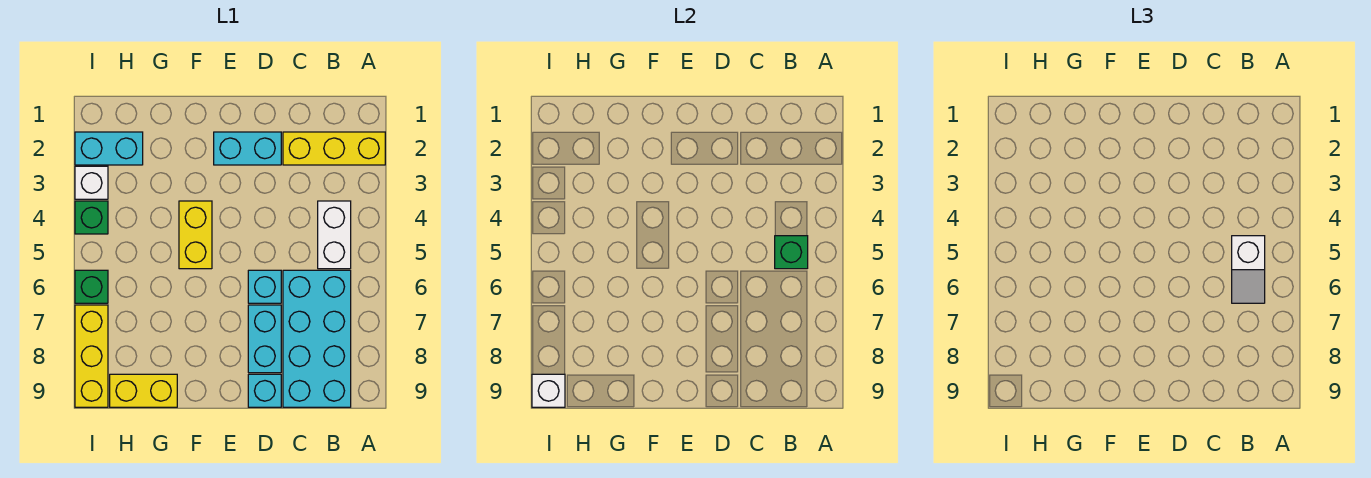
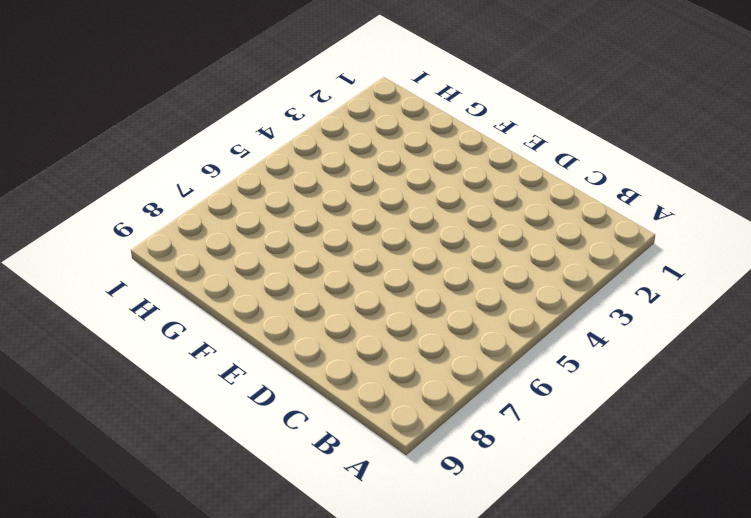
none -> yellow brick A2:C2 level 1
none -> white brick B4:B5 level 1
none -> cyan brick B6:C9 level 1

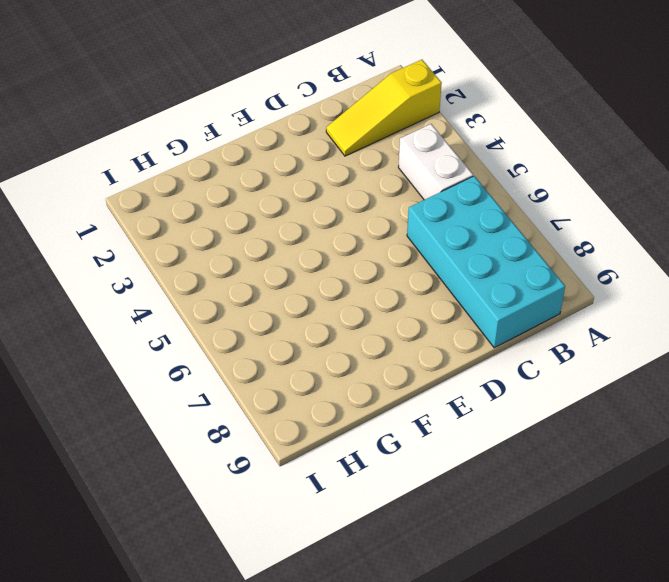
yellow slope A2:C2 level 1 top A -> yellow brick A2:C2 level 1
none -> cyan brick D2:E2 level 1
none -> cyan brick D6 level 1
none -> cyan brick D7:D8 level 1

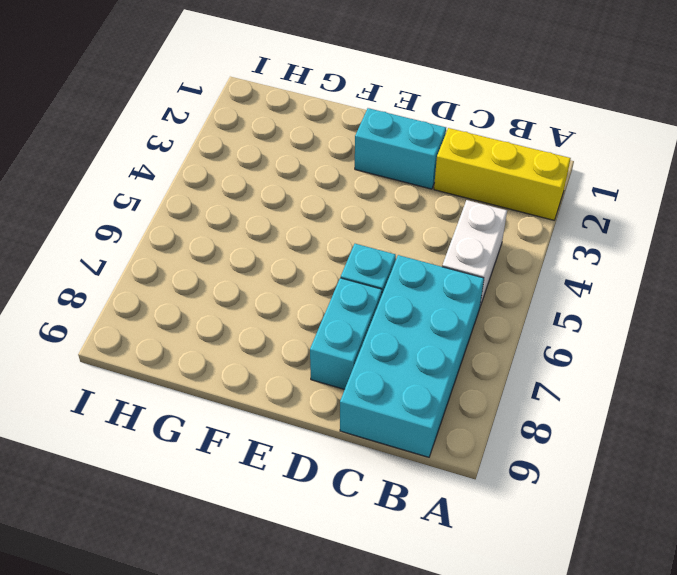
none -> cyan brick D9 level 1
none -> yellow brick F4:F5 level 1
none -> yellow brick G9:H9 level 1

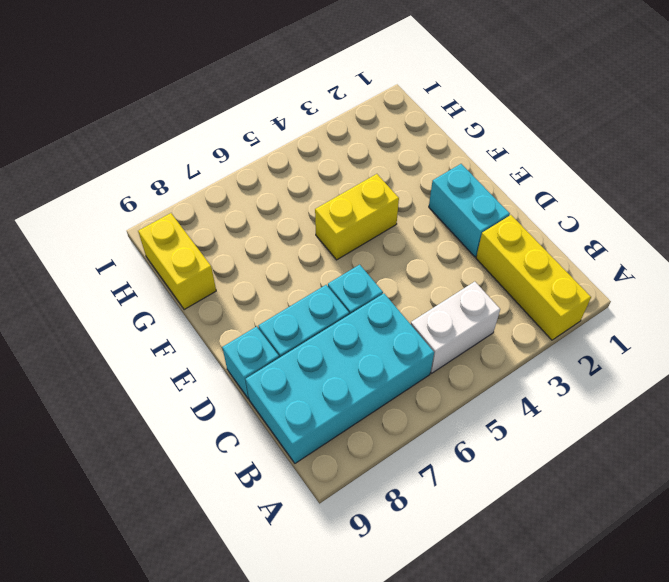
none -> cyan brick H2:I2 level 1
none -> white brick I3 level 1
none -> green brick I4 level 1

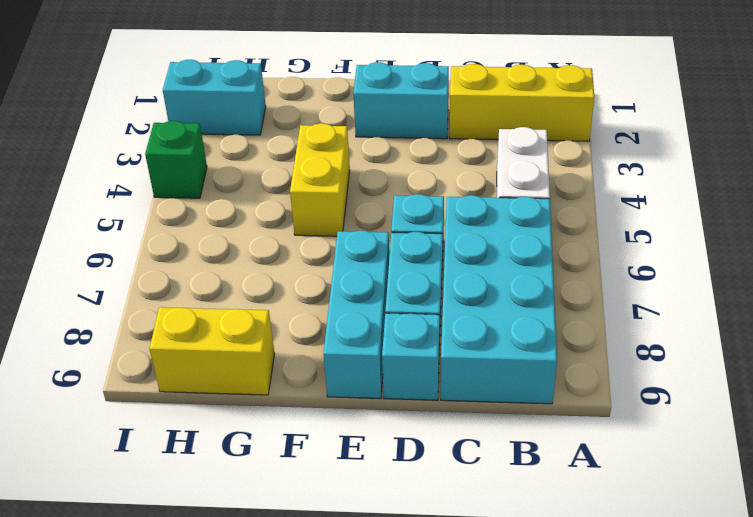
cyan brick E7:E9 level 1 -> none
none -> white brick I3 level 1
none -> green brick I6 level 1
none -> yellow brick I7:I9 level 1

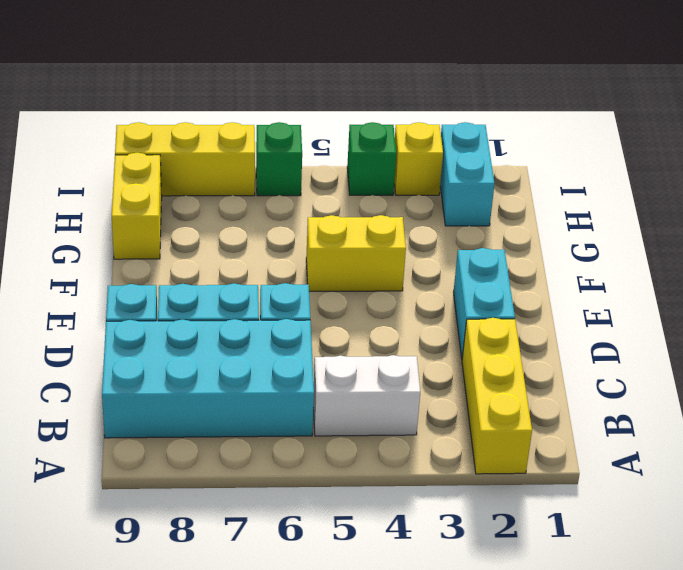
yellow brick I3 level 1 -> white brick I3 level 1
none -> green brick B5 level 2
none -> white brick I9 level 2
none -> white slope B5:B6 level 3 top 5

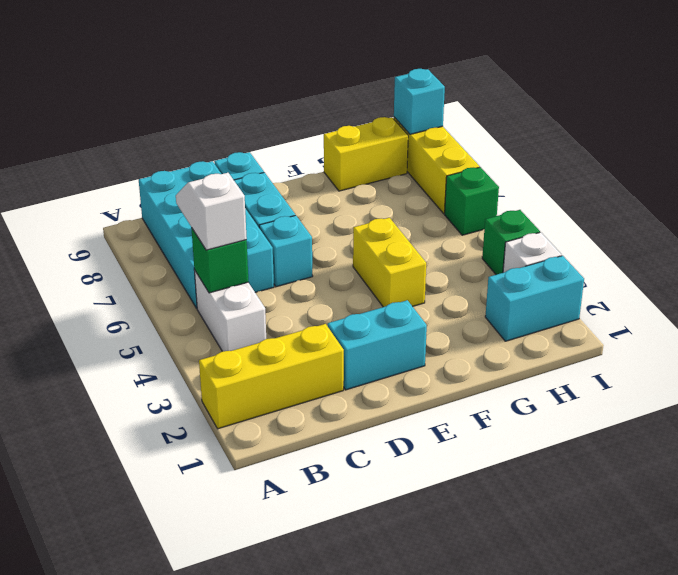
cyan brick I9 level 2 -> white brick I9 level 2

